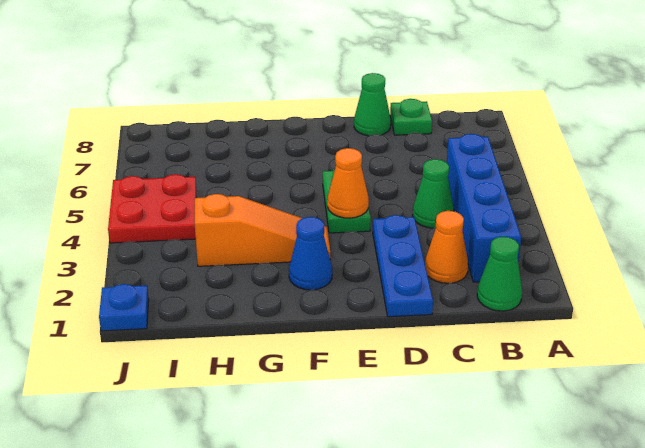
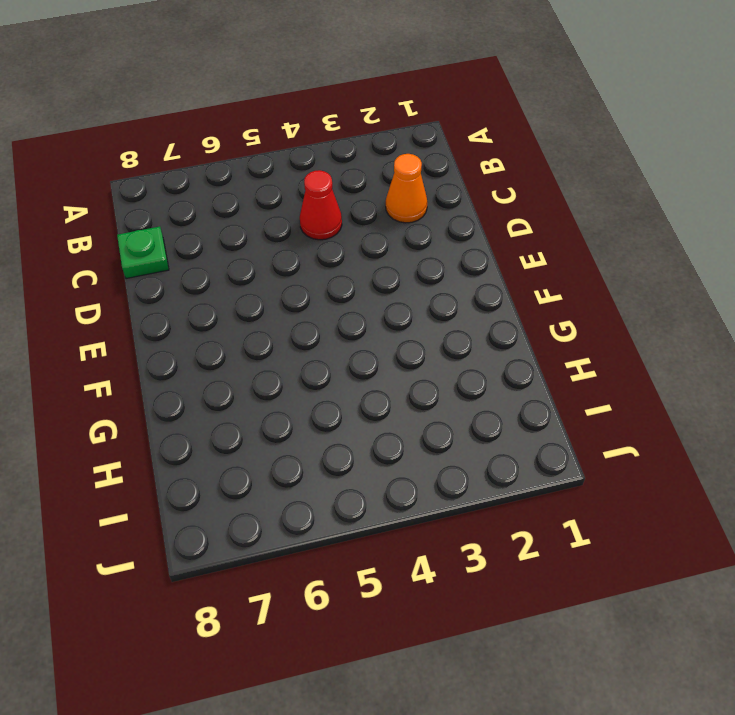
red cone C4 level 1 -> green cone C4 level 1
none -> green cone B1 level 1
none -> blue brick B2:B5 level 1
none -> blue plate D1:D3 level 1

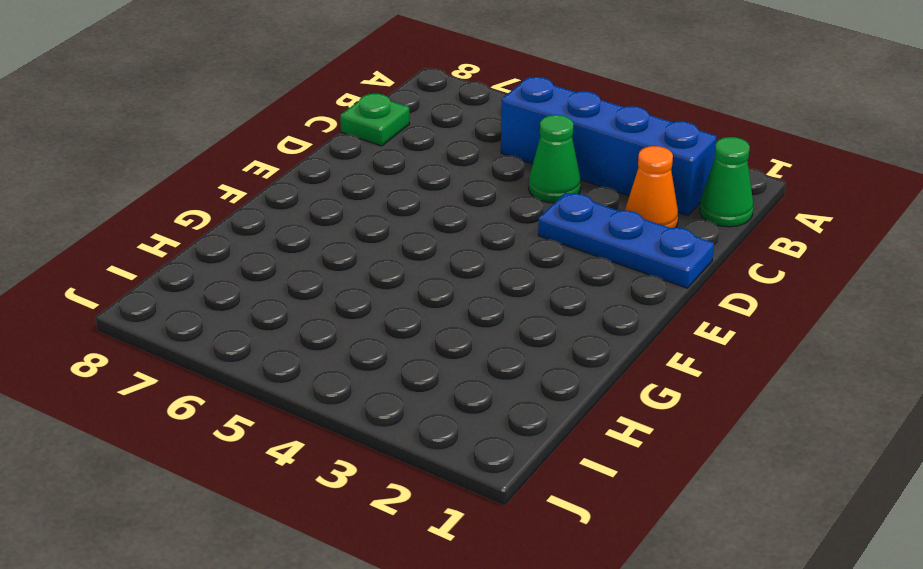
none -> green cone D8 level 1
none -> green plate E4:E5 level 1
none -> blue cone F2 level 1

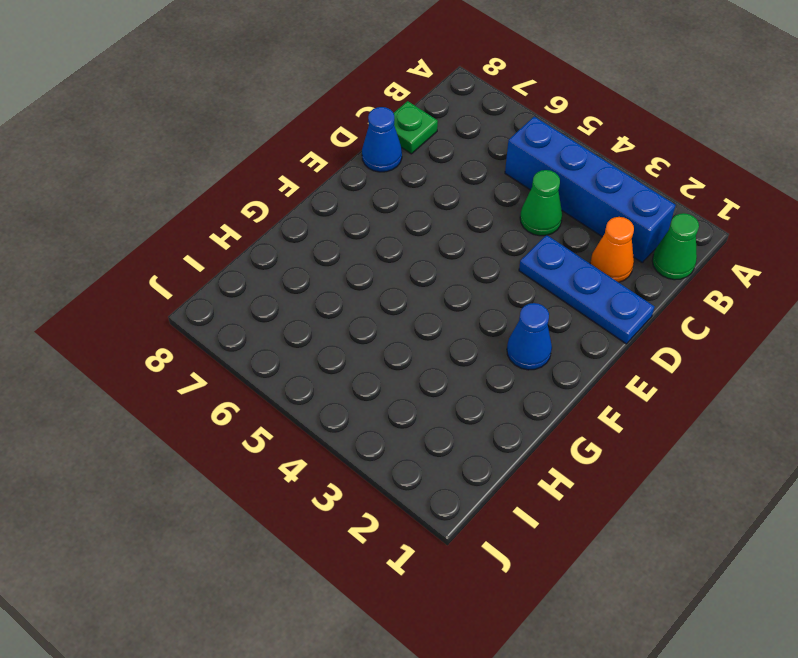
blue cone D8 level 1 -> green cone D8 level 1
none -> green plate E4:E5 level 1
none -> orange slope F3:H3 level 1 top H
none -> red plate I4:J5 level 1

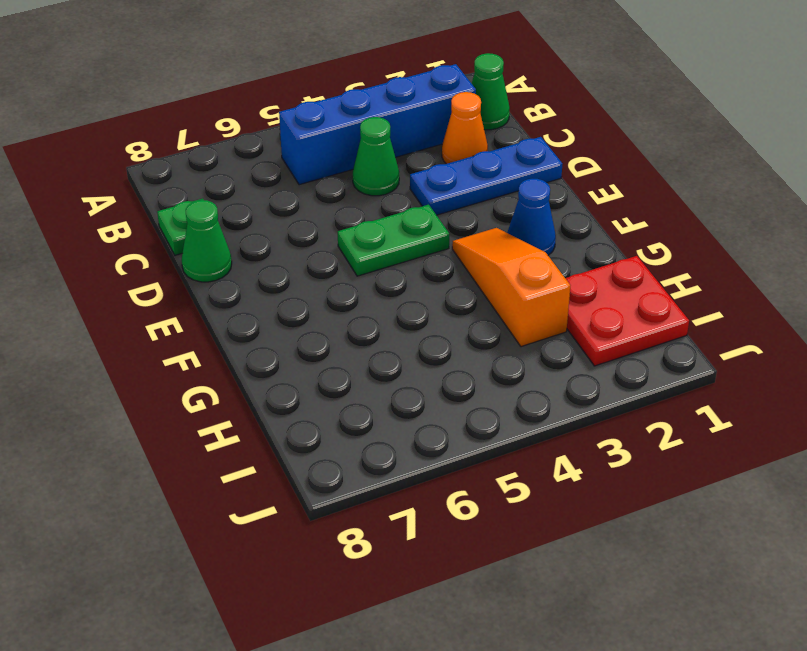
red plate H1:I2 level 1 -> red plate I4:J5 level 1
none -> blue plate J1 level 1
none -> orange cone E4 level 2

